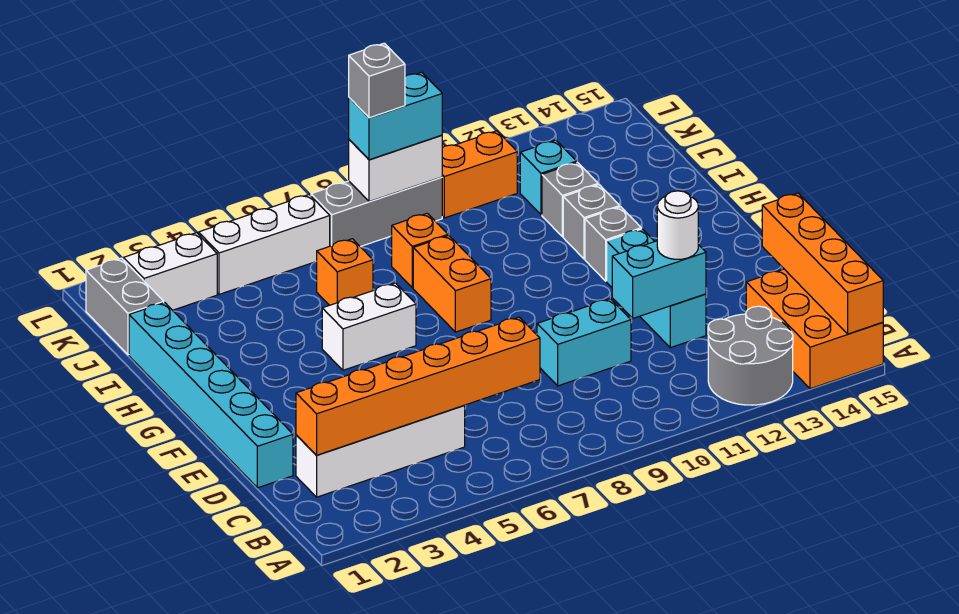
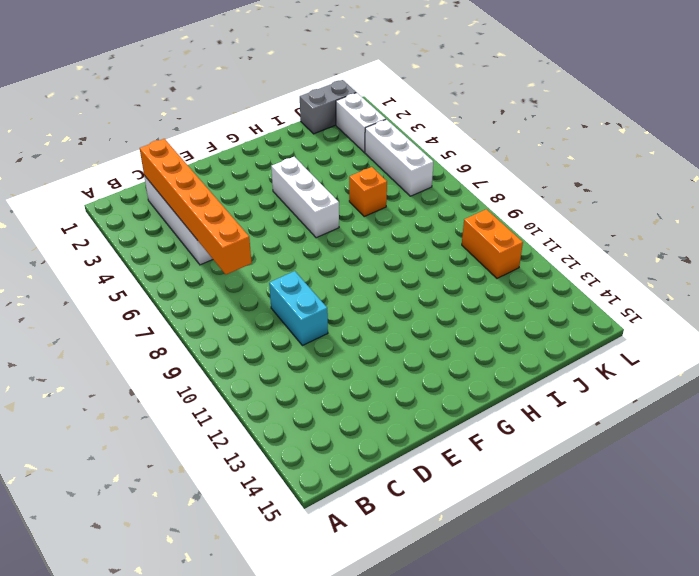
white brick G4:G6 level 1 -> white brick G5:G6 level 1
none -> grey round brick A12:B13 level 1
none -> orange brick A14:C15 level 1
none -> cyan brick D1:I1 level 1

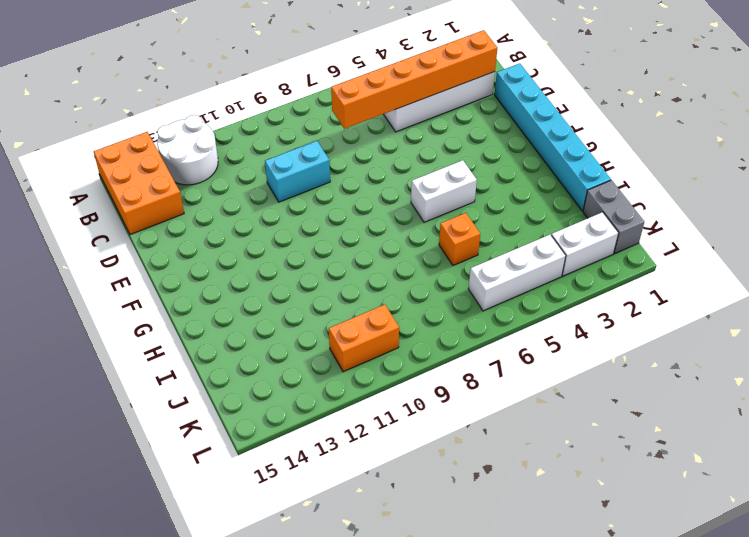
white round brick A12:B13 level 1 -> grey round brick A12:B13 level 1
none -> cyan brick D12:F12 level 1
none -> orange brick G8:H8 level 1
none -> grey brick G12 level 1

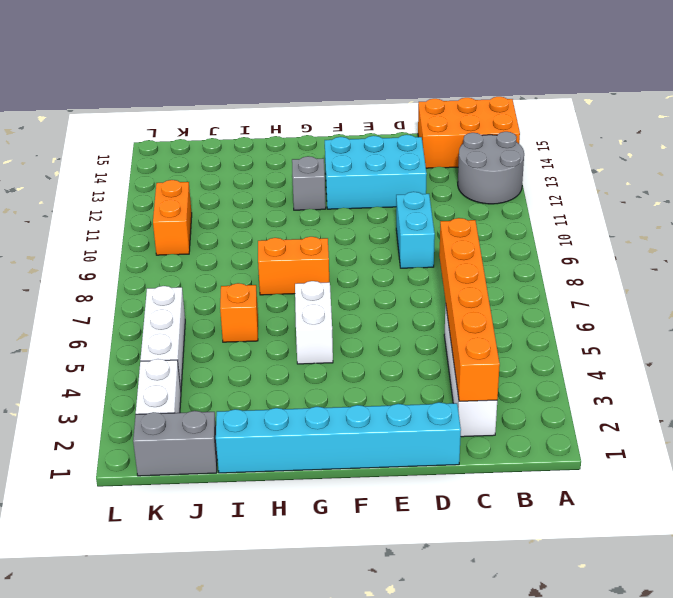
cyan brick D12:F13 level 1 -> cyan brick D12:F12 level 1
none -> grey brick H12 level 1
none -> orange brick I8 level 1
none -> grey brick I12 level 1

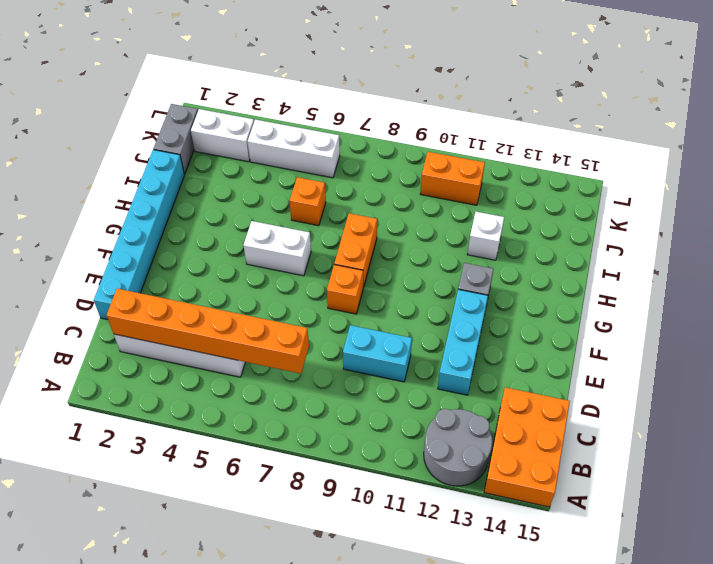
orange brick F8 level 1 -> orange brick I8 level 1
white brick I12 level 1 -> grey brick I12 level 1
none -> grey brick H12 level 1
none -> cyan brick J12 level 1
none -> grey brick K7:K9 level 1

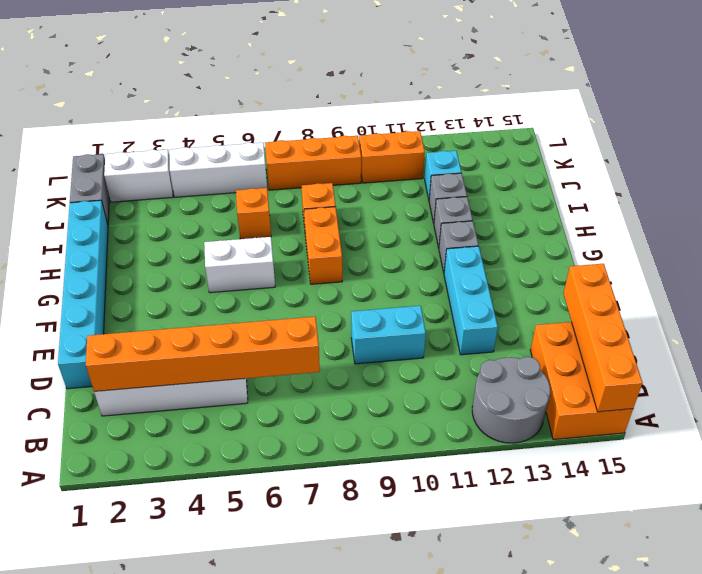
orange brick K7:K9 level 1 -> grey brick K7:K9 level 1
none -> cyan brick D11:D12 level 2
none -> white brick K8:K9 level 2
none -> white round brick D12 level 3

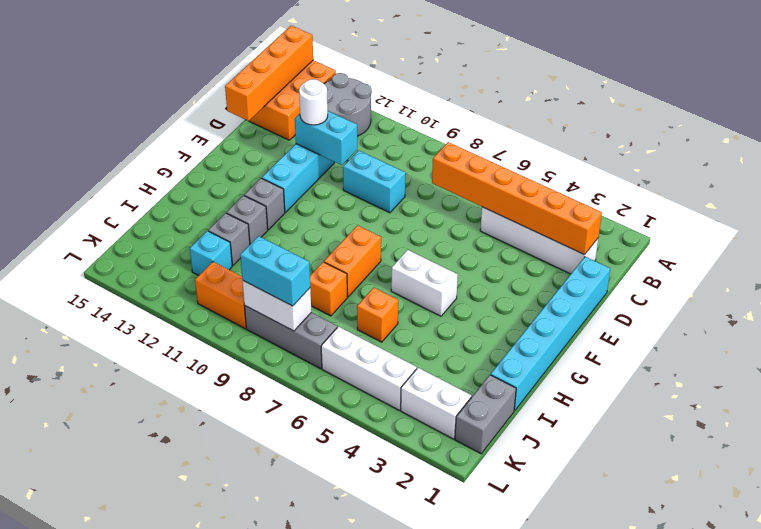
none -> grey brick K8 level 4

